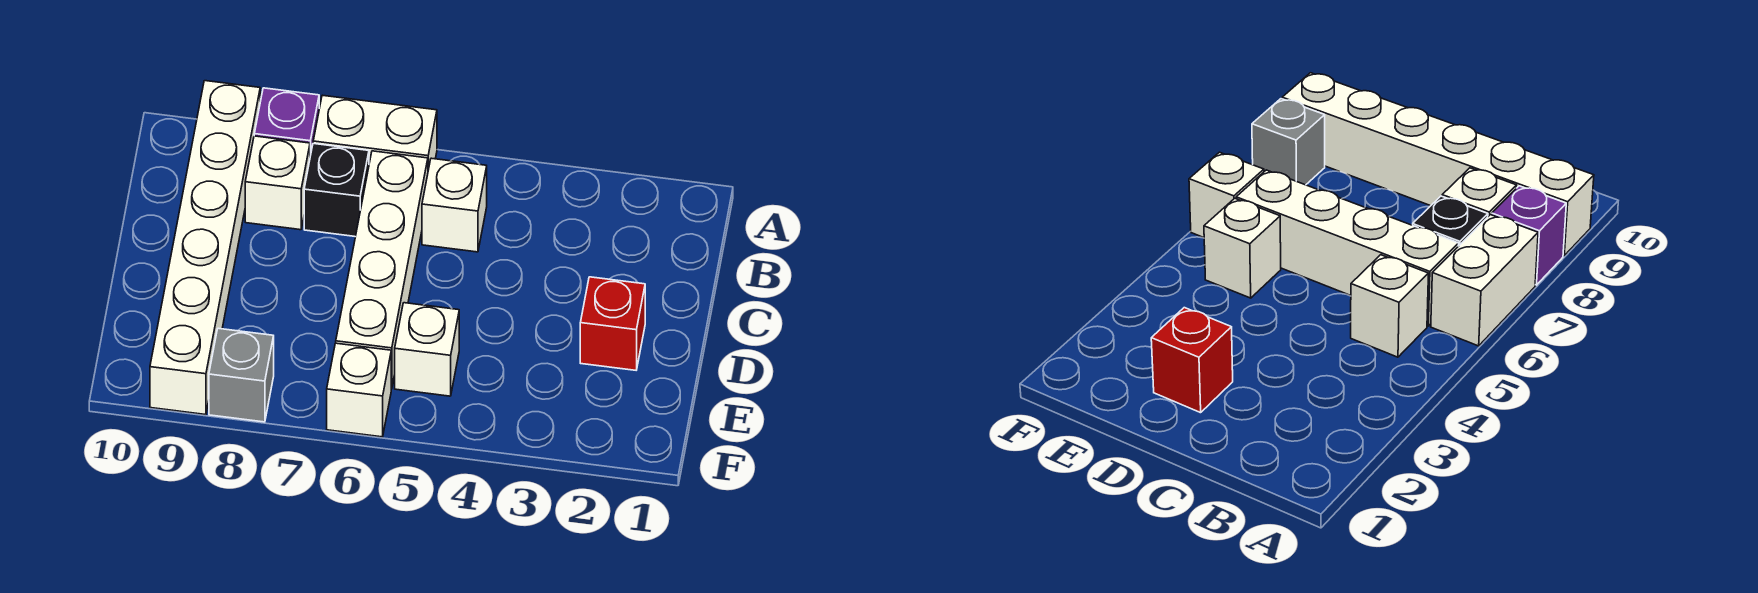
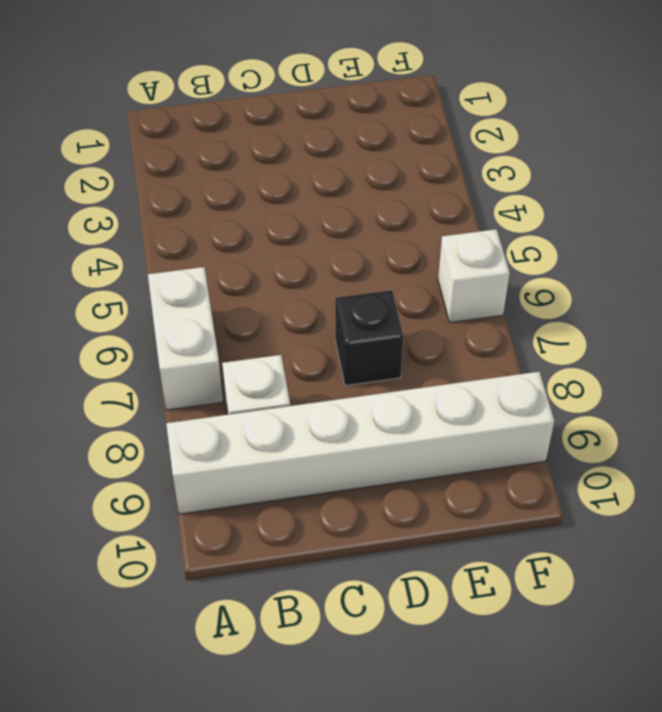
black brick D7 level 1 -> black brick B7 level 1
none -> purple brick A8 level 1
none -> white brick B5 level 1

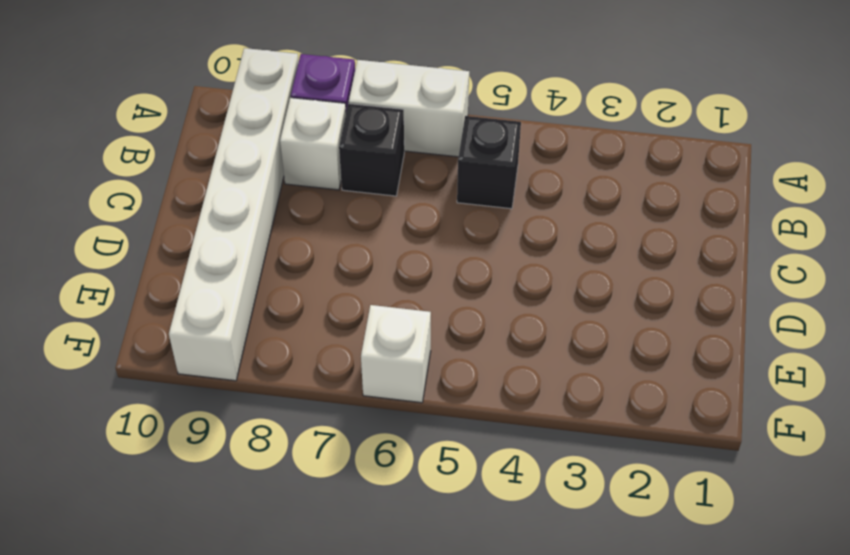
black brick B5 level 1 -> white brick B5 level 1
none -> white brick B6:E6 level 1
none -> red brick D2 level 1

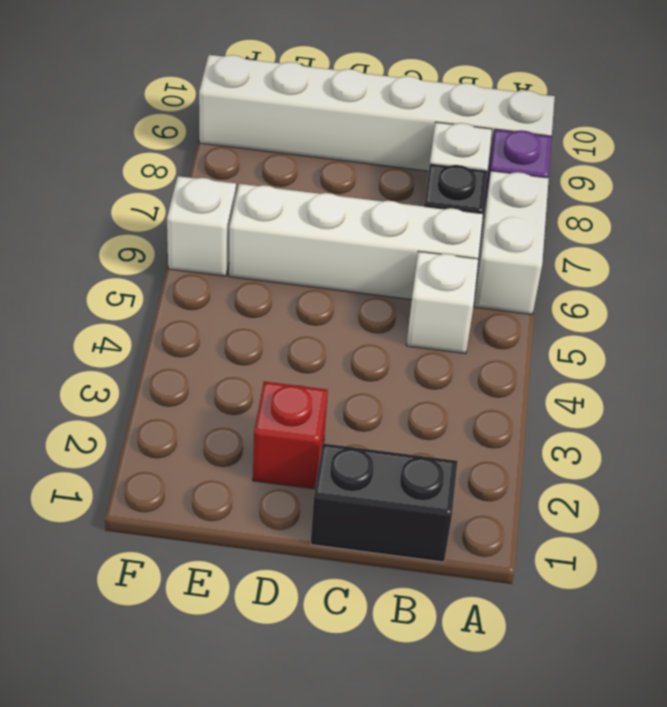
black brick B1:C1 level 1 -> none
none -> white brick E5 level 1
none -> grey brick F8 level 1

